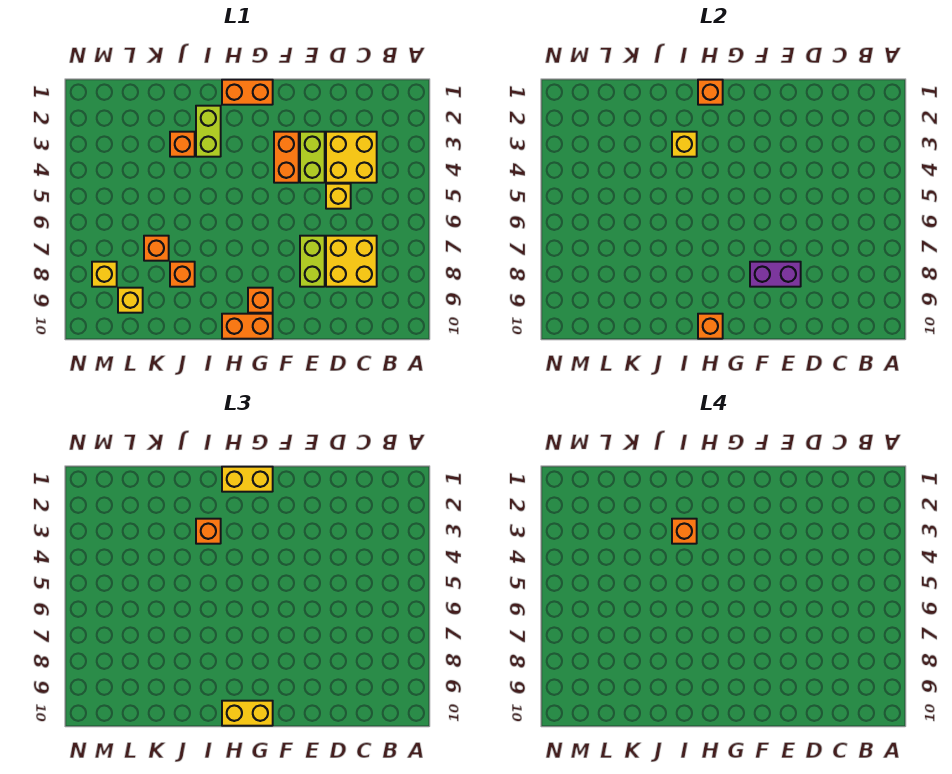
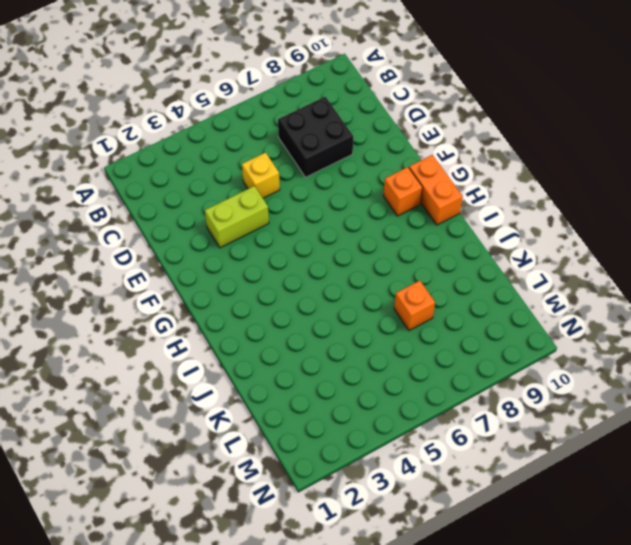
black brick C7:D8 level 1 -> yellow brick C7:D8 level 1
none -> yellow brick C3:D4 level 1
none -> lime brick E7:E8 level 1
none -> orange brick F3:F4 level 1

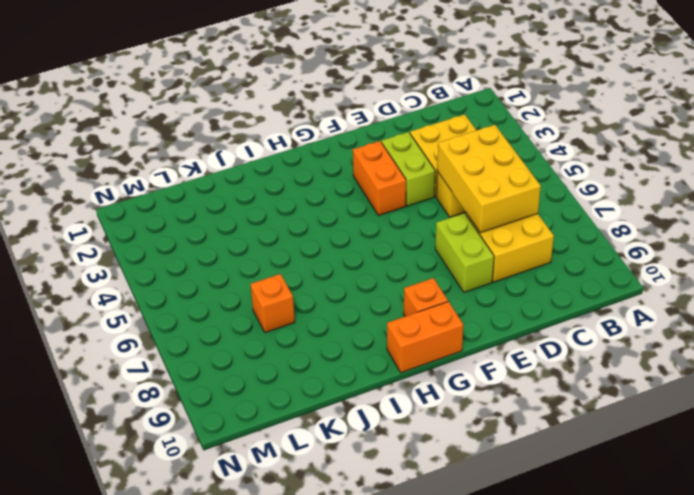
yellow brick C5:D7 level 2 -> none
none -> orange brick G1:H1 level 1
none -> lime brick I2:I3 level 1
none -> orange brick J3 level 1

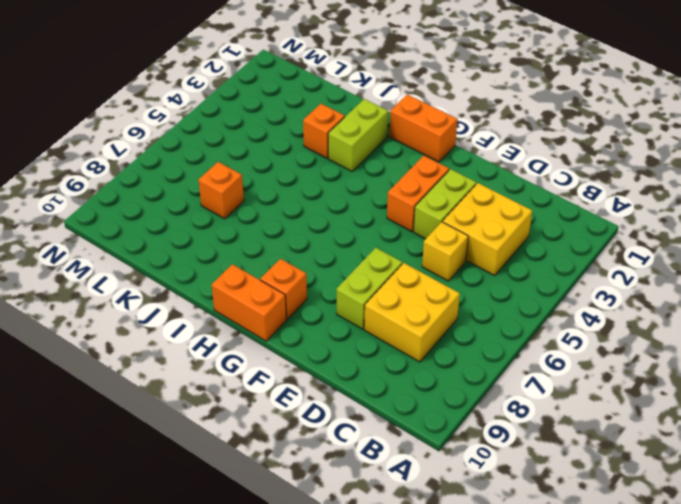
none -> orange brick J8 level 1
none -> yellow brick L9 level 1
none -> yellow brick M8 level 1

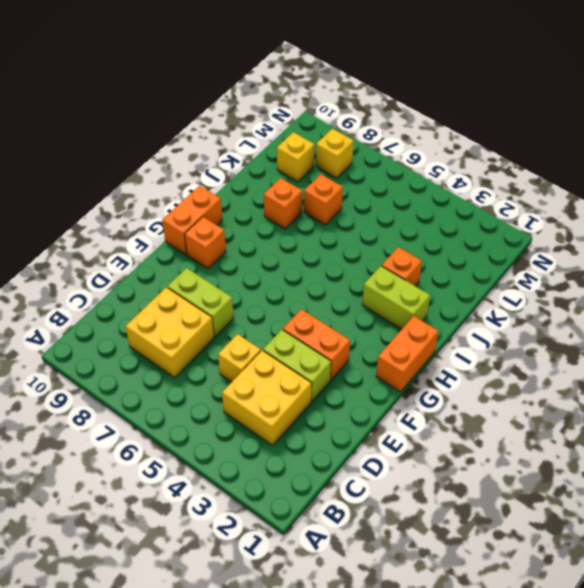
none -> purple brick E8:F8 level 2
none -> orange brick H1 level 2
none -> orange brick H10 level 2

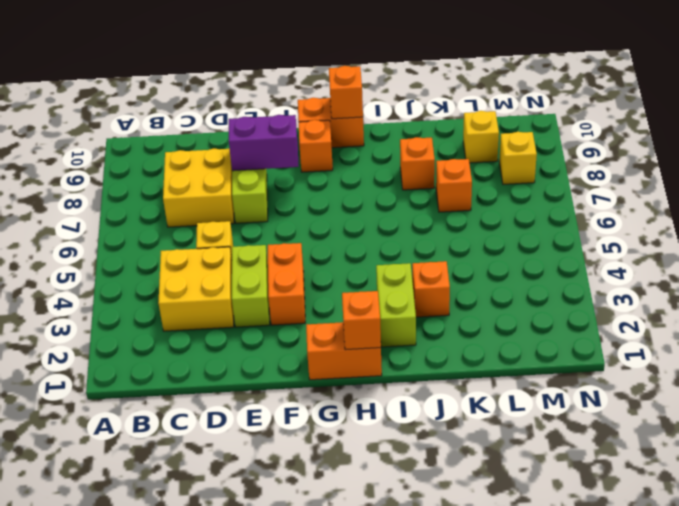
none -> yellow brick I3 level 2
none -> yellow brick G1:H1 level 3
none -> yellow brick G10:H10 level 3

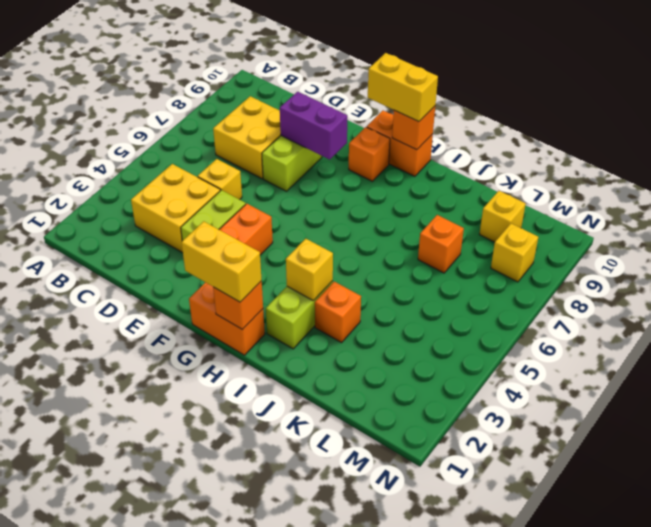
none -> orange brick J8 level 1
none -> orange brick I3 level 3
none -> orange brick I3 level 4

